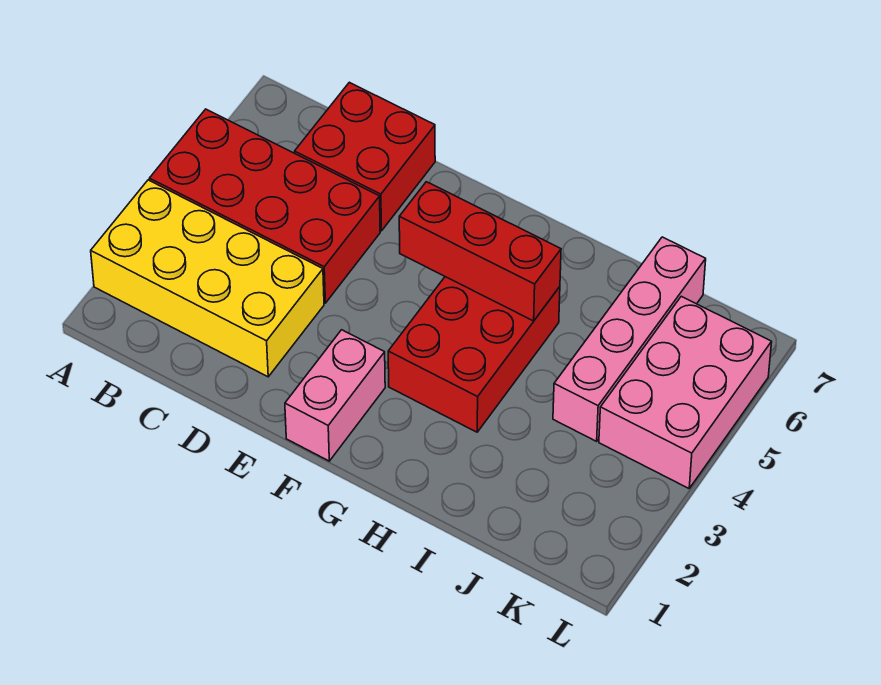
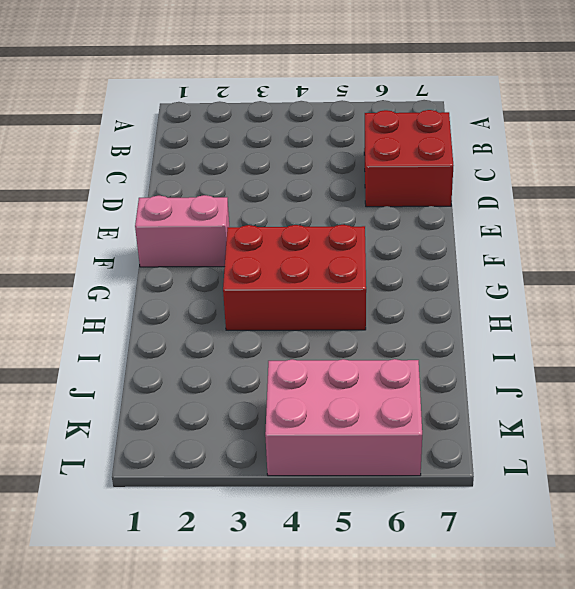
none -> yellow brick A2:D3 level 1
none -> red brick A4:D5 level 1

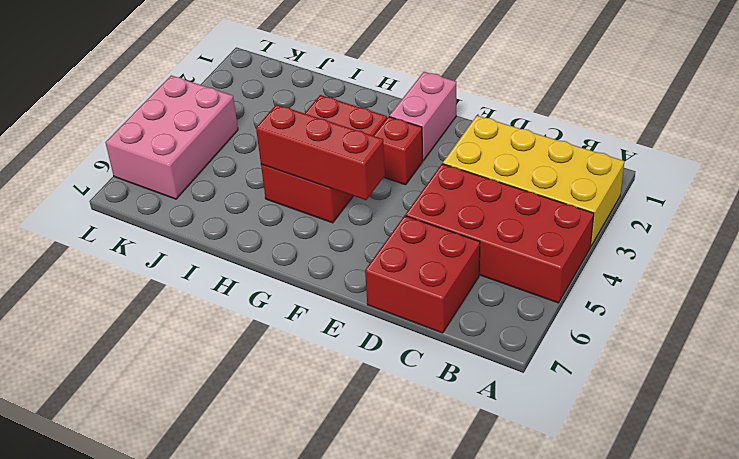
red brick F3 level 1 -> none
none -> pink brick J4:J7 level 1

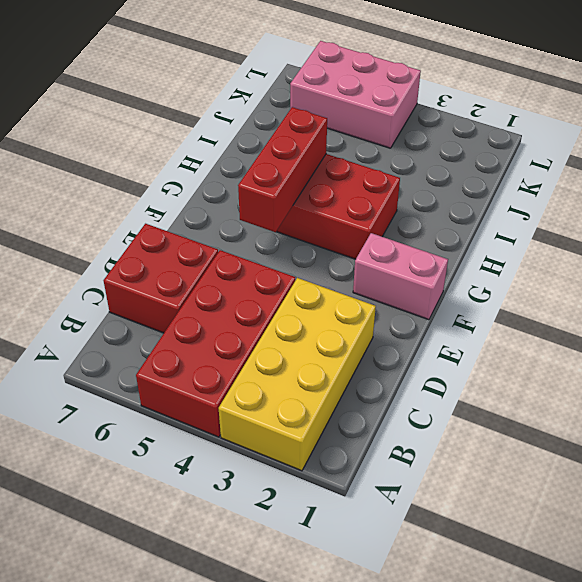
none -> pink brick J4:J7 level 1

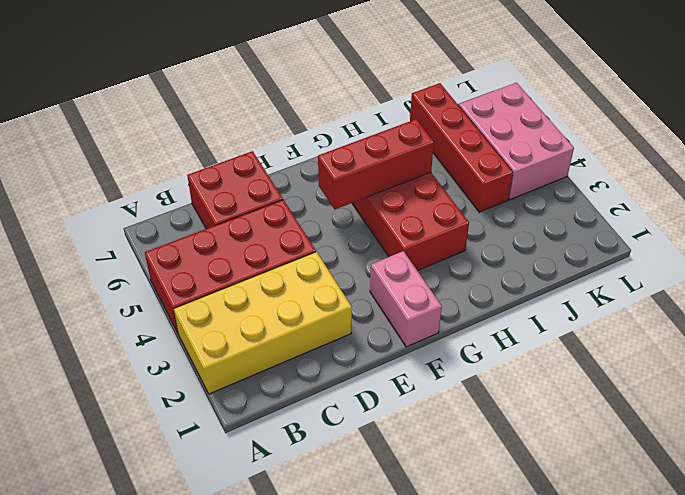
red brick J4:J7 level 1 -> pink brick J4:J7 level 1

